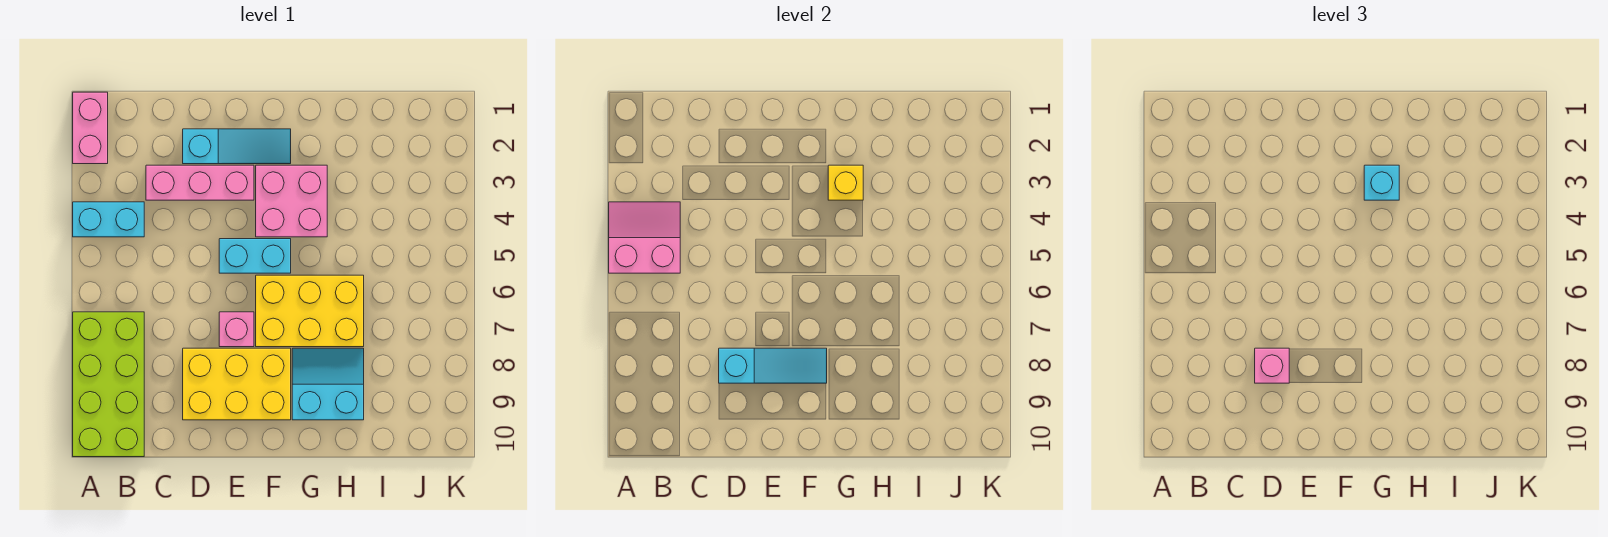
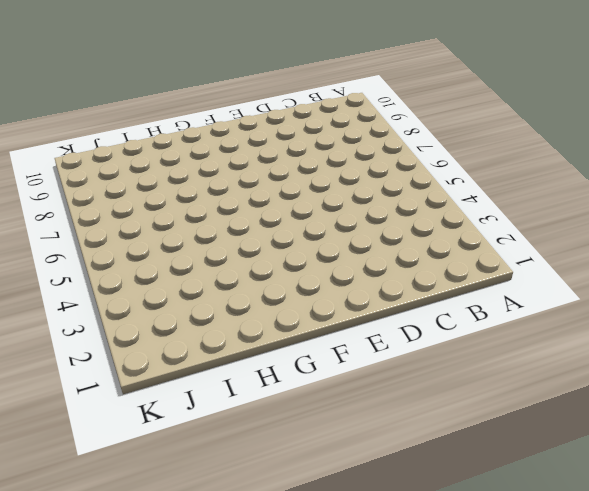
none -> pink brick A1:A2 level 1
none -> cyan brick A4:B4 level 1
none -> lime brick A7:B10 level 1

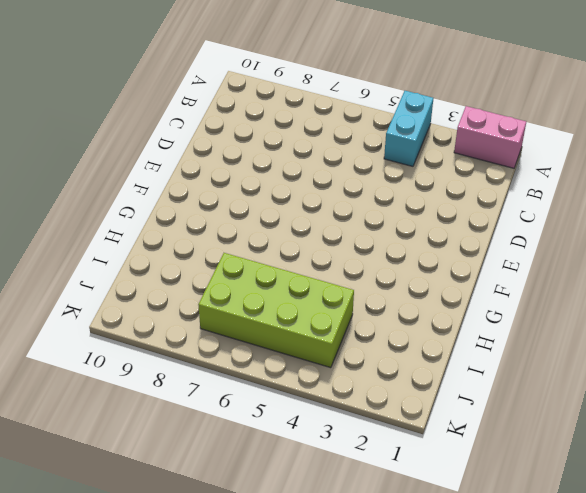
lime brick I4:J7 level 1 -> lime brick A7:B10 level 1
none -> pink brick C3:E3 level 1
none -> cyan slope D2:F2 level 1 top D
none -> yellow brick D8:F9 level 1

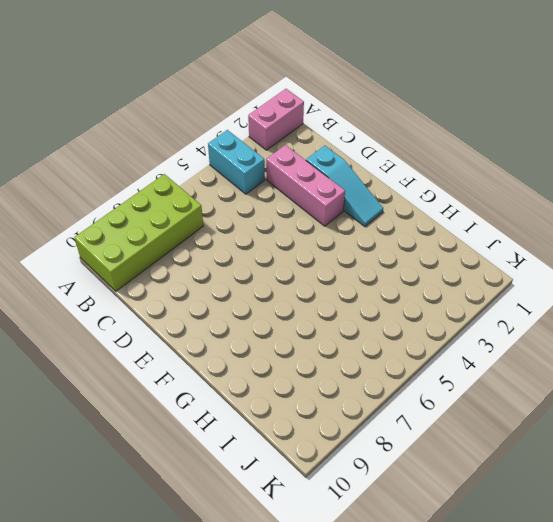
none -> yellow brick D8:F9 level 1
none -> cyan brick E5:F5 level 1
none -> pink brick E7 level 1

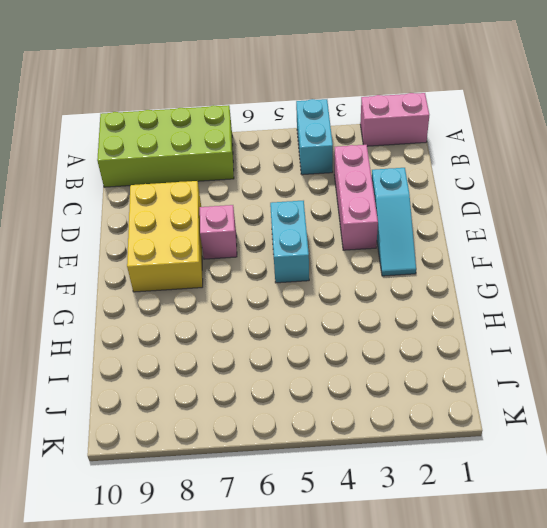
none -> pink brick F3:G4 level 1
none -> yellow brick F6:H7 level 1
none -> cyan slope G8:H9 level 1 top 9

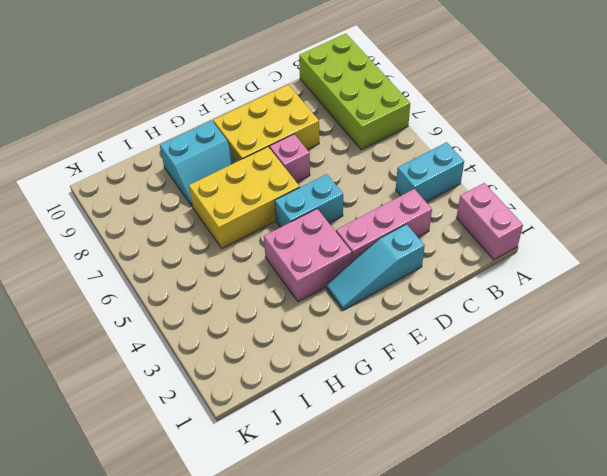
none -> pink slope A4:B5 level 2 top 5
none -> cyan slope D8:F8 level 2 top D
none -> yellow brick G3 level 2

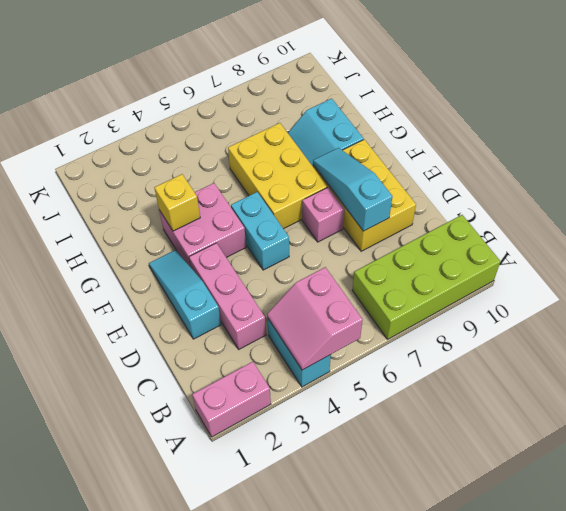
none -> pink brick D8 level 3
none -> cyan brick G3 level 3

